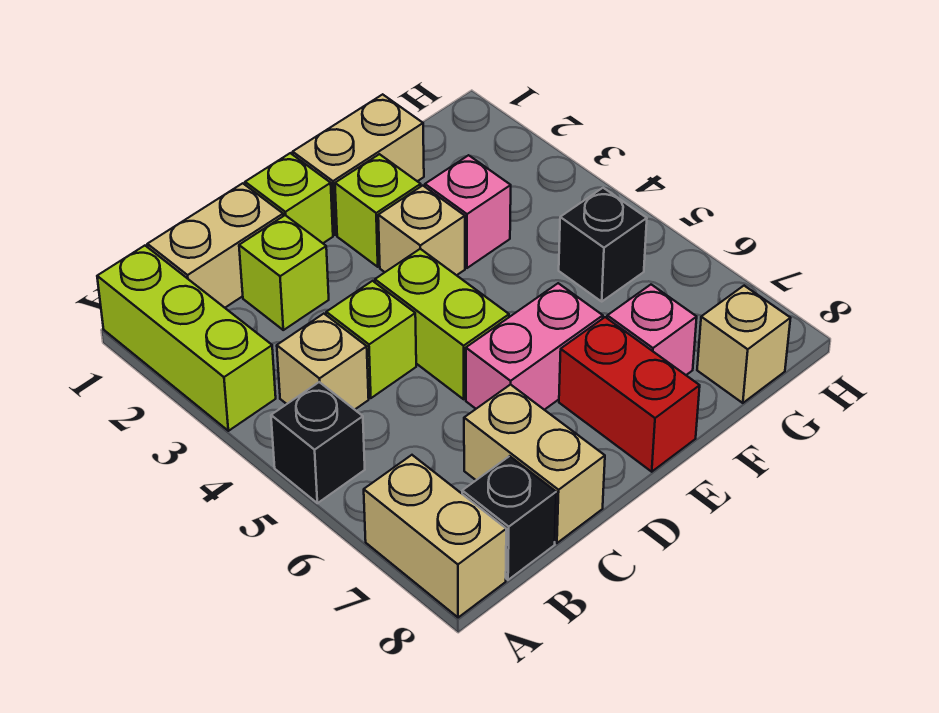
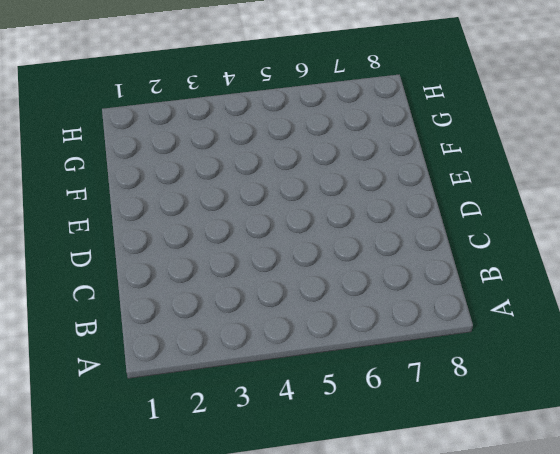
none -> lime brick A1:A3 level 1
none -> black brick A5 level 1
none -> tan brick A7:A8 level 1

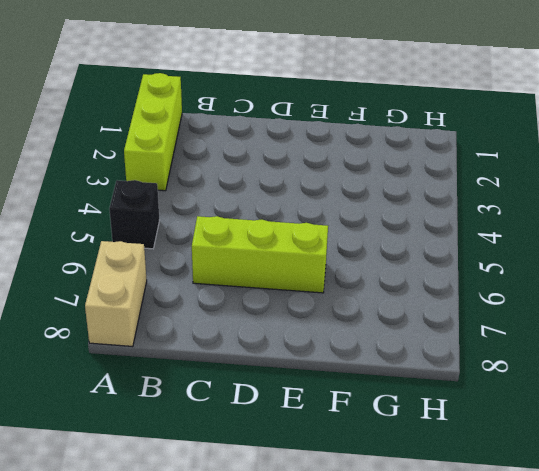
lime brick C6:E6 level 1 -> pink brick D6:E6 level 1
none -> tan brick B1:C1 level 1
none -> tan brick B4 level 1
none -> black brick B8 level 1

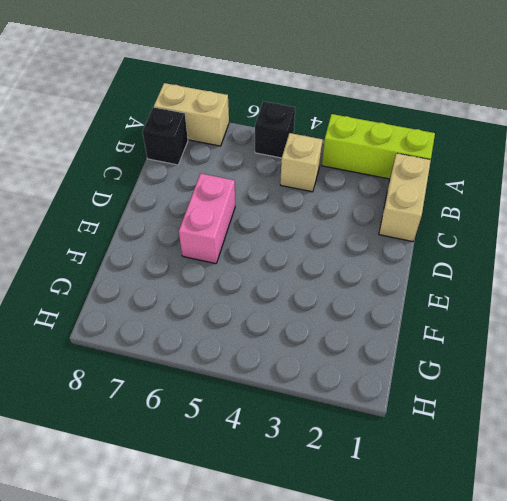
none -> lime brick C2 level 1
none -> lime brick C4 level 1
none -> tan brick C7:C8 level 1

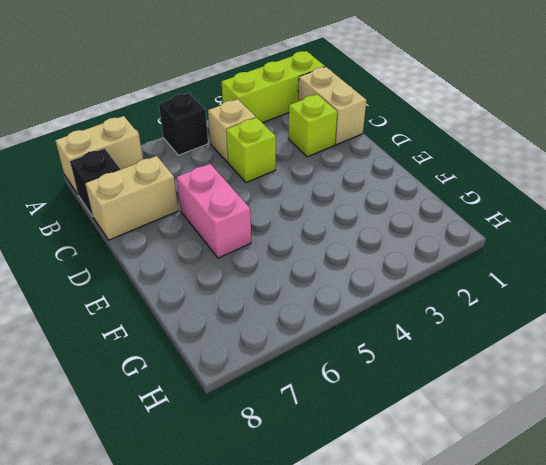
none -> lime brick D1 level 1
none -> lime brick D4:D5 level 1
none -> tan brick E1:F1 level 1

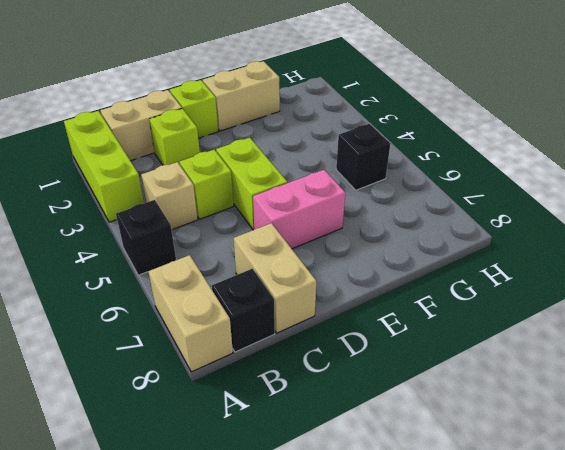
none -> lime brick E2 level 1
none -> tan brick E3 level 1
none -> red brick E7:E8 level 1

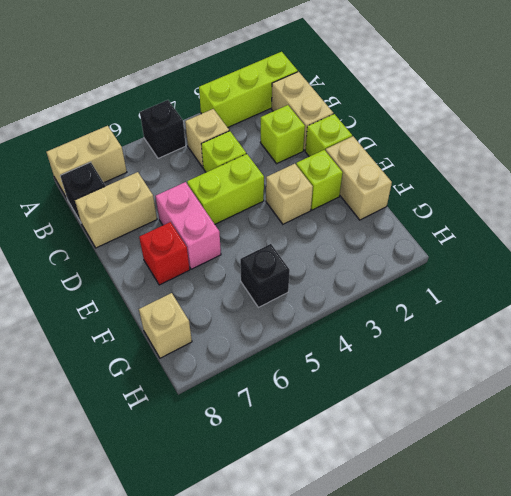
red brick E7 level 1 -> red brick E7:E8 level 1
none -> pink brick F3 level 1
none -> pink brick F7 level 1

